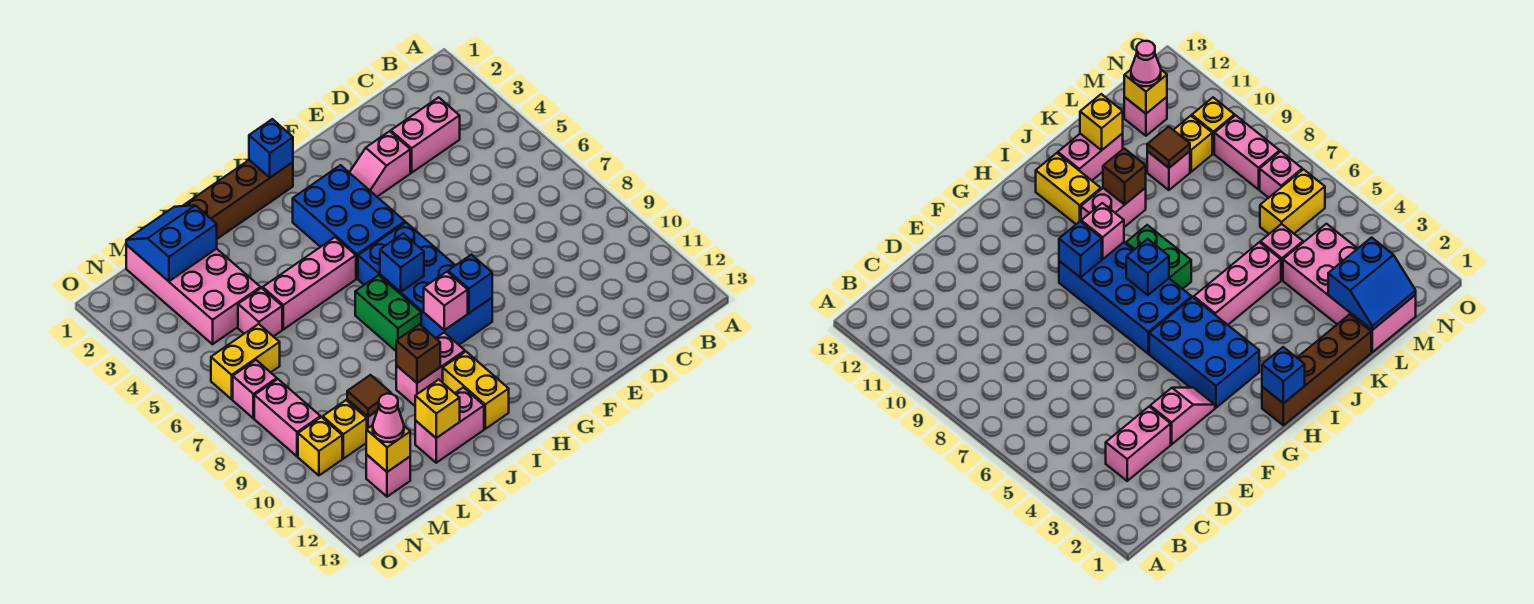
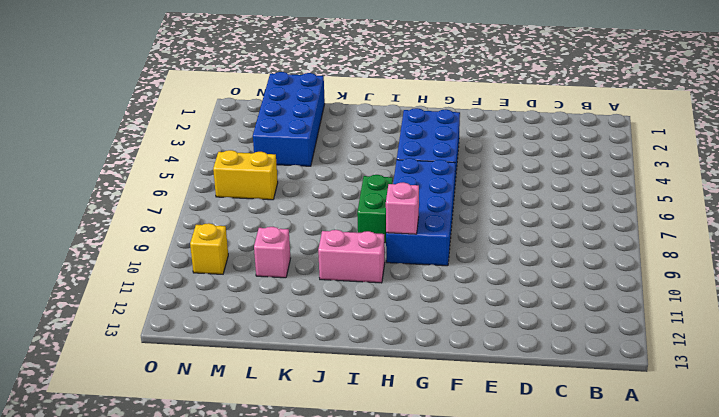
blue brick L1:M4 level 1 -> pink brick L1:M4 level 1
none -> pink brick C3:D3 level 1
none -> pink slope E3:F3 level 1 top E
none -> brown brick H1:K1 level 1

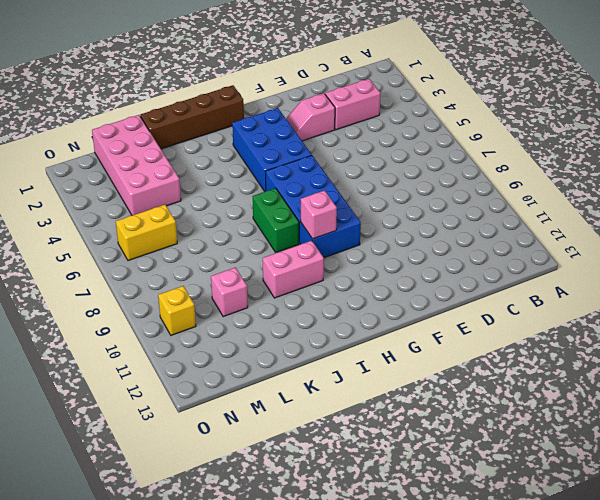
none -> pink brick I5:K5 level 1
none -> yellow brick I11:I12 level 1
none -> pink brick J12:K12 level 1

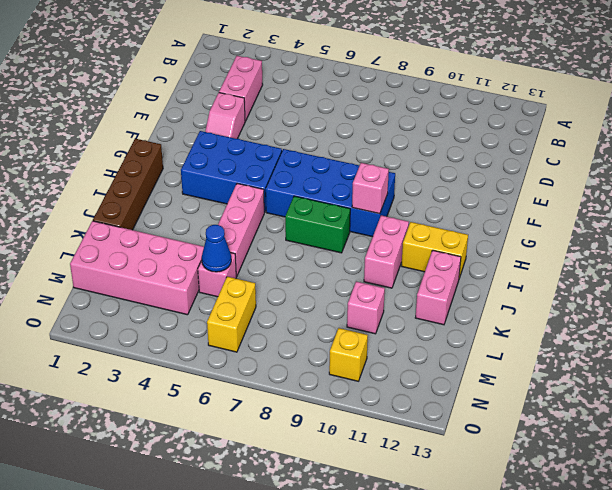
blue cone L5 level 2 -> none
none -> yellow brick M10 level 1
none -> pink brick M12 level 1
none -> pink brick N7 level 1

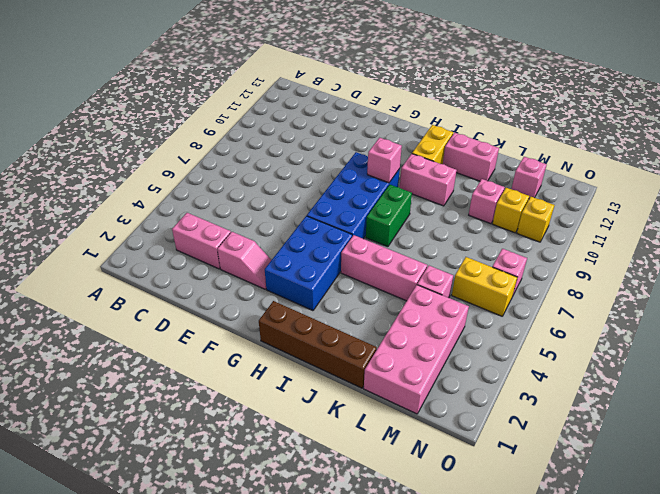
none -> pink brick N8:N9 level 1
none -> blue brick G9 level 2
none -> blue brick H1 level 2

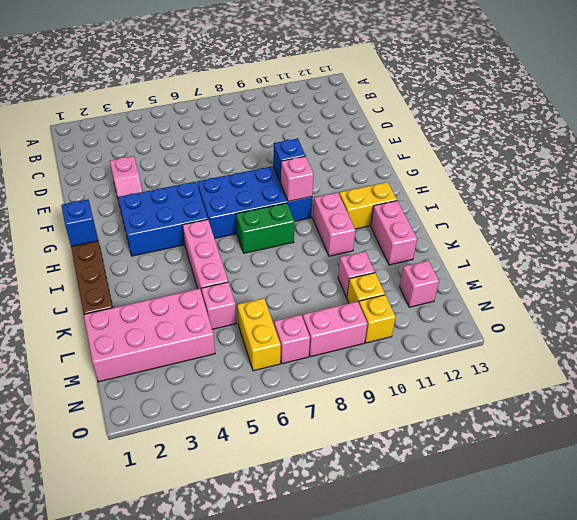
none -> pink brick C3:D3 level 1
none -> blue brick H7 level 2
none -> brown brick J10 level 2

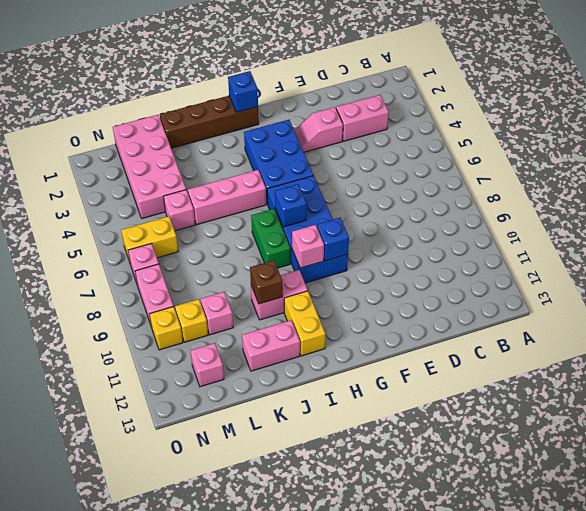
none -> yellow brick K12 level 2
none -> blue slope L1:M2 level 2 top 2
none -> brown tile L10 level 2

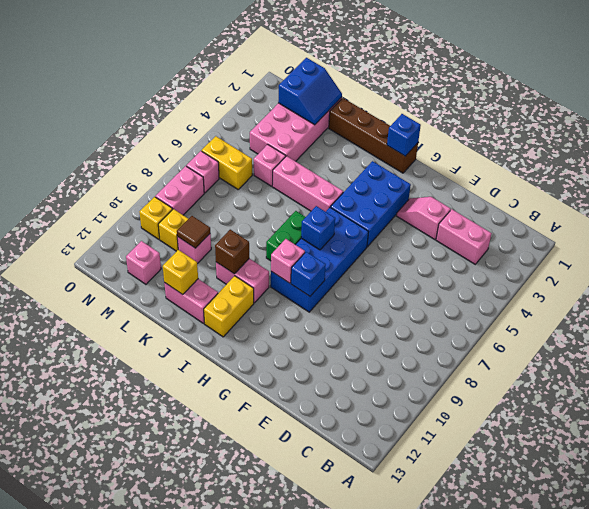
blue slope L1:M2 level 2 top M -> blue slope L1:M2 level 2 top 2
none -> yellow brick M12 level 2
none -> pink cone M12 level 3

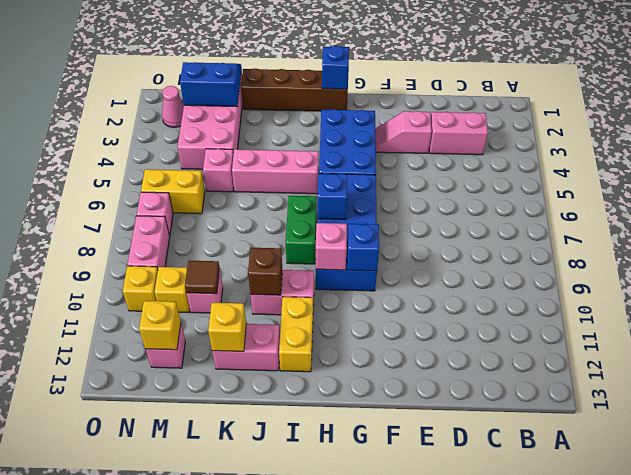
pink cone N2 level 1 -> pink cone M12 level 3

